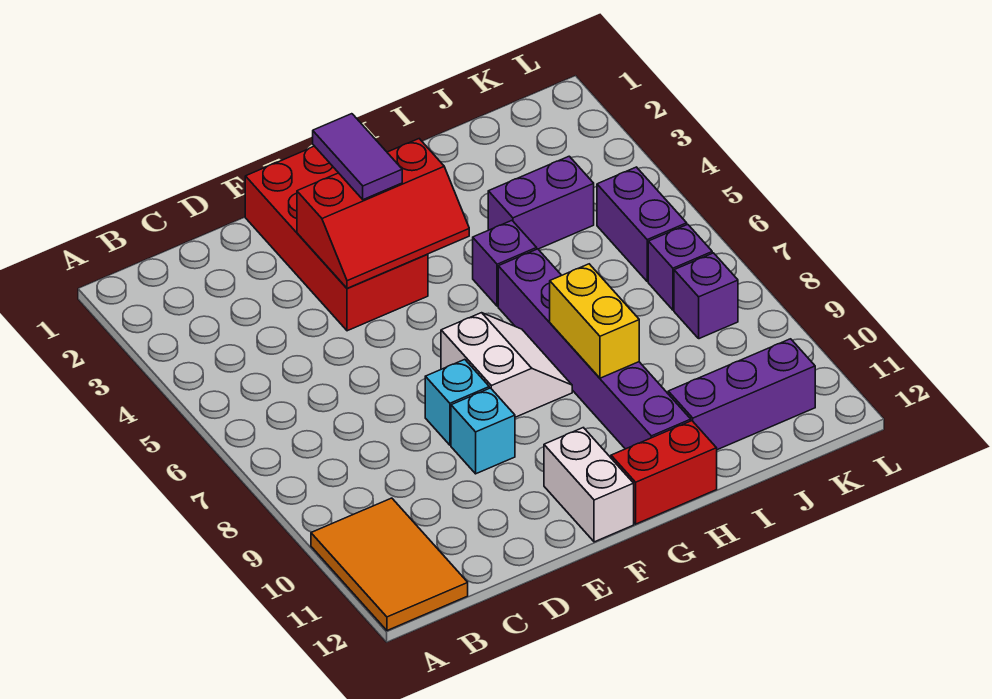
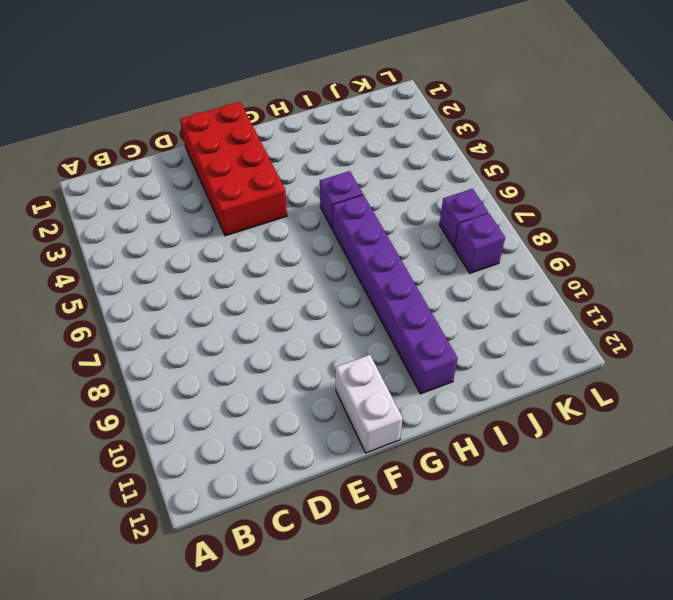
none -> orange tile A10:B12 level 1
none -> cyan brick E8 level 1
none -> cyan brick E9 level 1

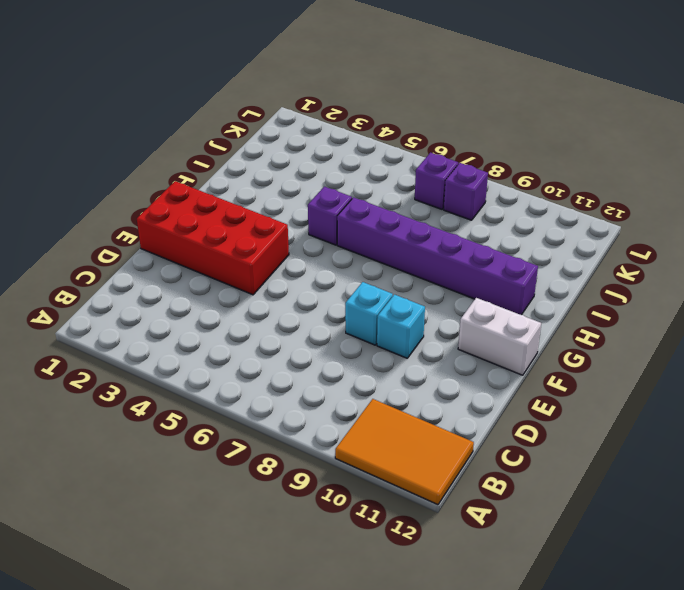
none -> white slope F7:G8 level 1 top F
none -> red brick G12:H12 level 1
none -> purple brick I4:J4 level 1

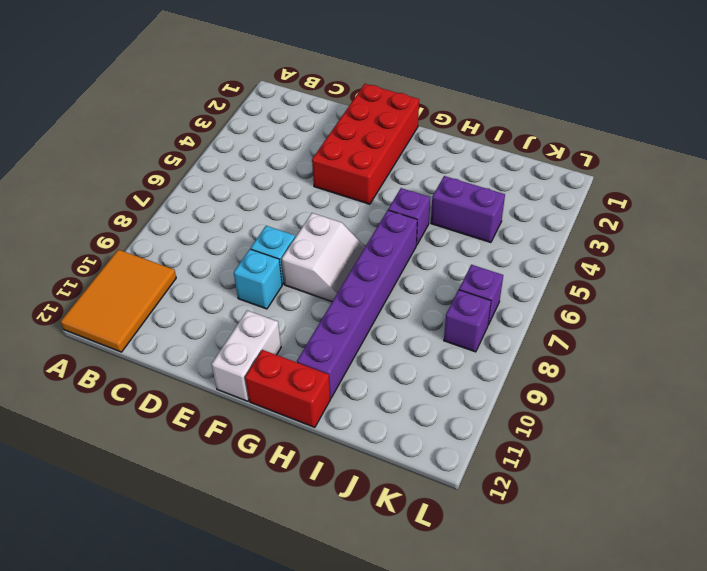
none -> purple brick I11:K11 level 1
none -> purple brick K5:K6 level 1
none -> red slope E3:G4 level 2 top 3

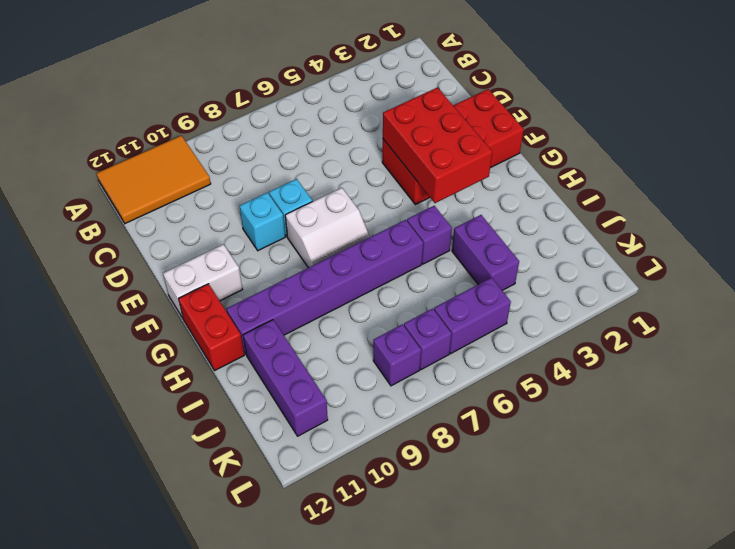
red brick E3:G4 level 2 -> red slope E3:G4 level 2 top 3
none -> yellow brick H8:H9 level 2
none -> purple tile F2:F3 level 3

